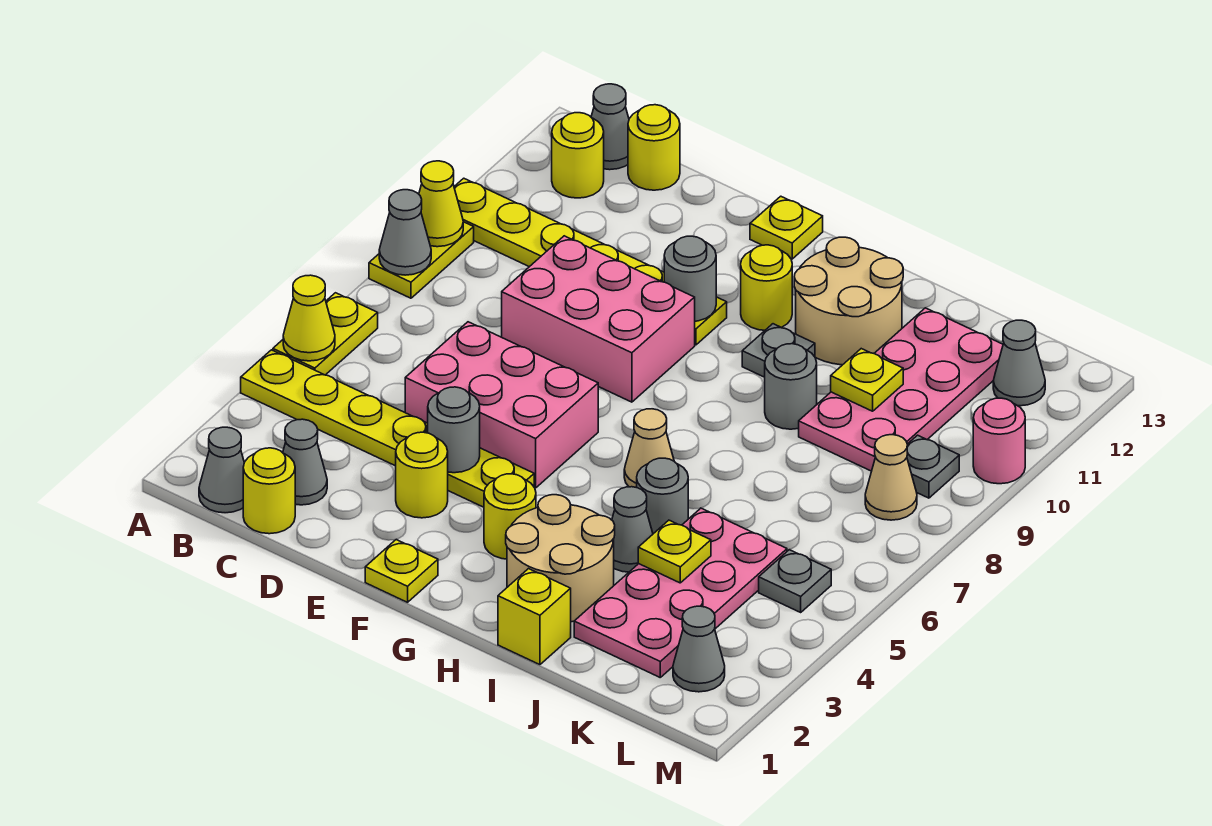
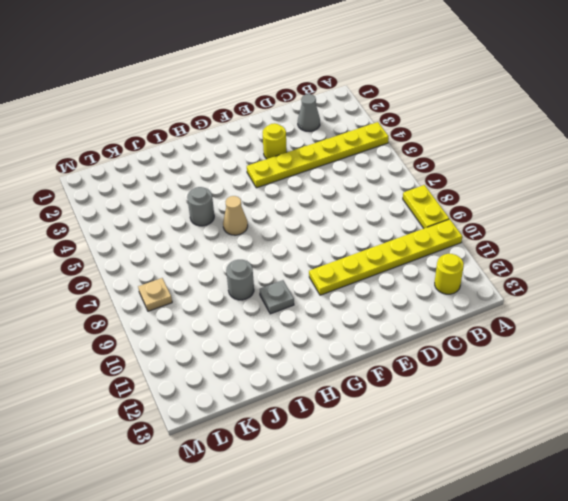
tan plate L8 level 1 -> tan cone L8 level 1
none -> yellow plate A5:A6 level 1
none -> grey cone B1 level 1
none -> grey cone B13 level 1
none -> yellow round brick C1 level 1

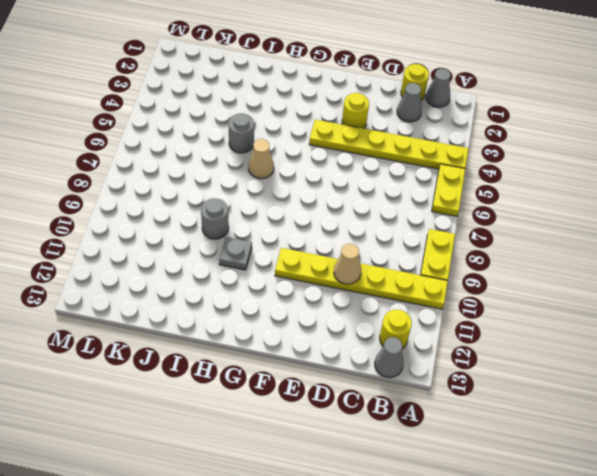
tan cone D10 level 2 -> tan cone L8 level 1
none -> yellow round brick C13 level 1
none -> pink brick D5:F6 level 1
none -> pink brick D8:F9 level 1
none -> yellow plate F1 level 1

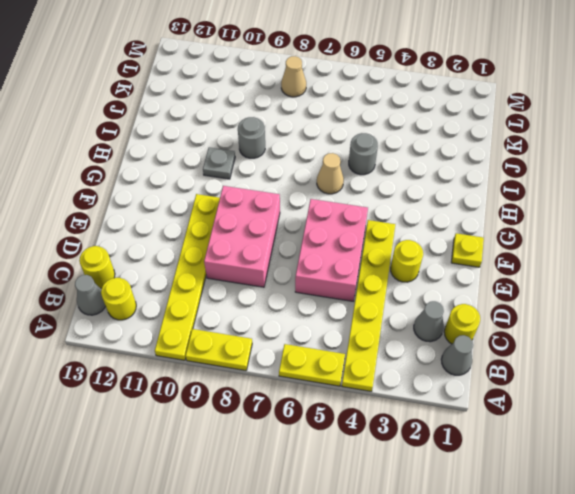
none -> yellow plate F13 level 1
none -> yellow round brick G3 level 1
none -> yellow round brick G11 level 1
none -> tan round brick H2:I3 level 1

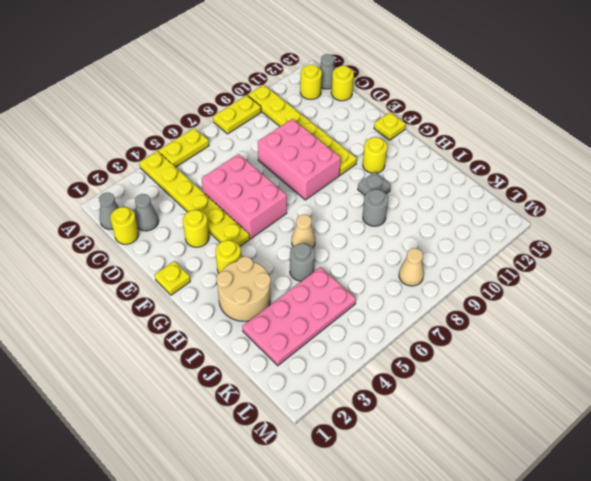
none -> tan round brick H11:I12 level 1
none -> yellow brick I1 level 1
none -> grey cone I4 level 1
none -> pink plate J9:K12 level 1

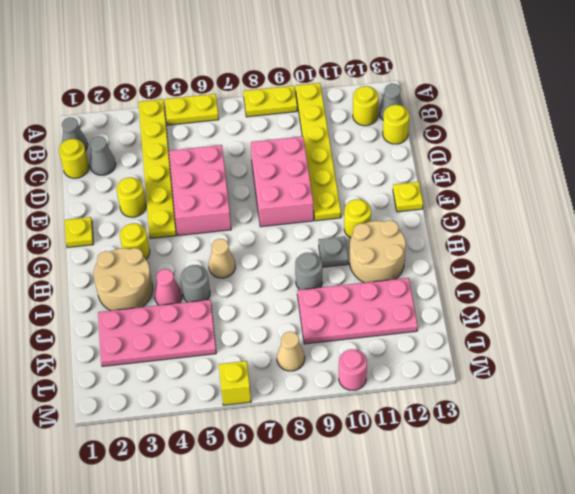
pink cone I4 level 1 -> grey cone I4 level 1
yellow brick M6 level 1 -> yellow brick I1 level 1
none -> grey cone L2 level 1
none -> grey plate L5 level 1
none -> grey plate L9 level 1
none -> grey cone L12 level 1

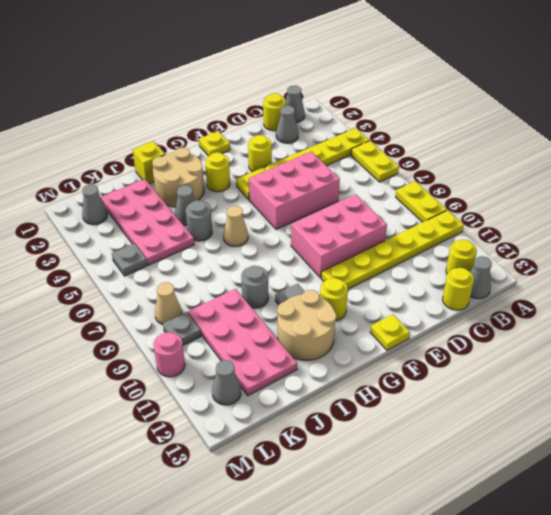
none -> yellow cone A5 level 2
none -> grey cone A8 level 2
none -> yellow cone A9 level 2
none -> grey round brick E4 level 2

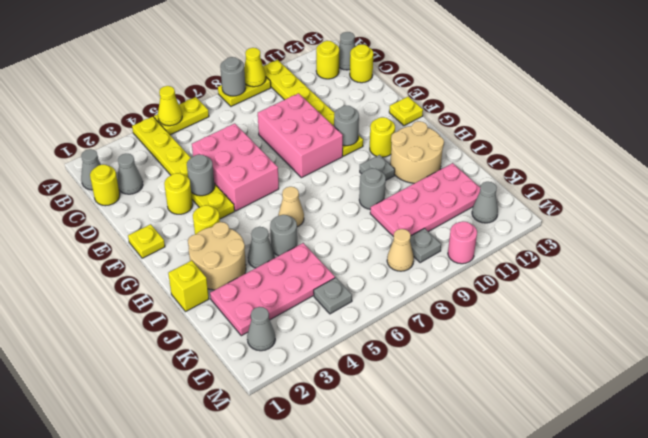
grey round brick A8 level 2 -> grey cone A8 level 2
none -> yellow plate J4 level 2
none -> yellow plate J10 level 2

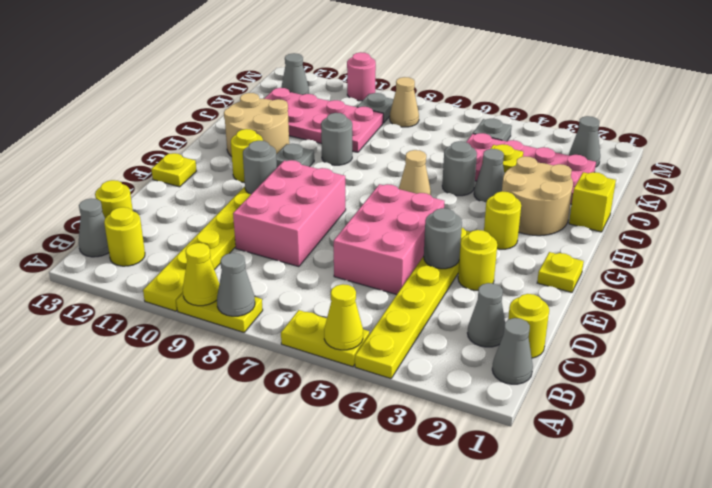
none -> yellow plate J10 level 2

